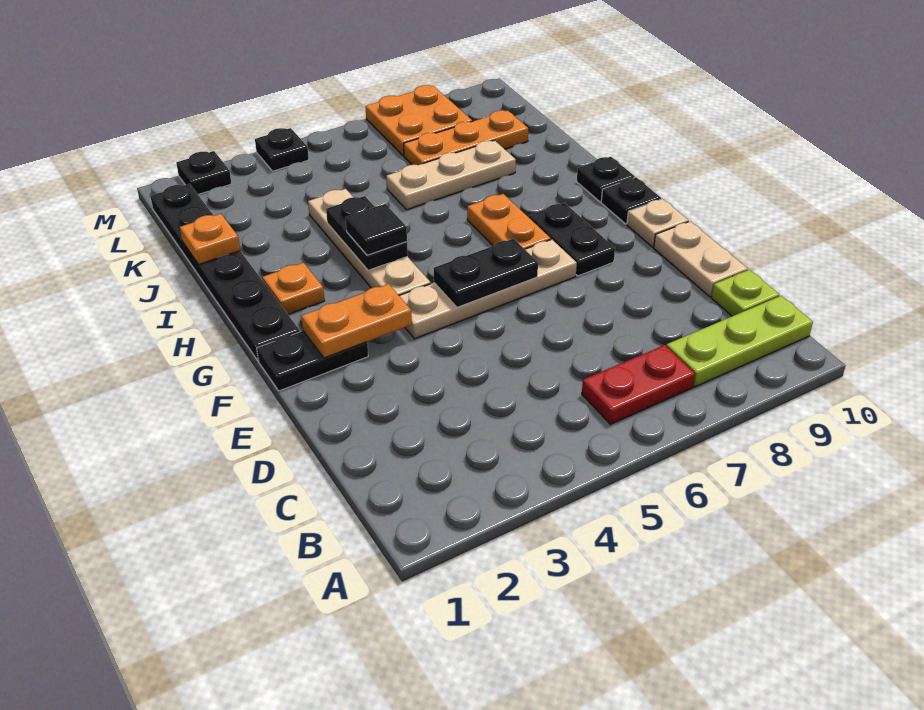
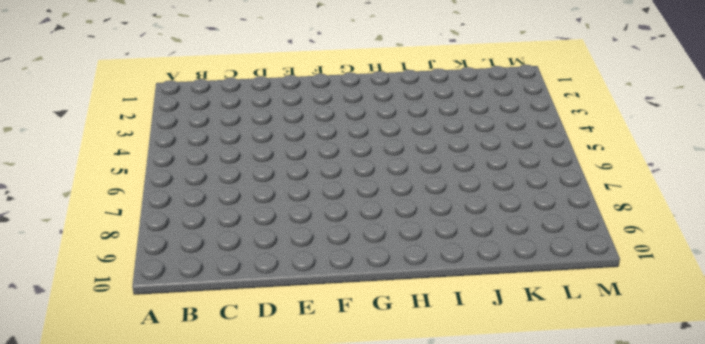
none -> red plate B6:B7 level 1
none -> lime plate B8:B10 level 1
none -> lime plate C10 level 1

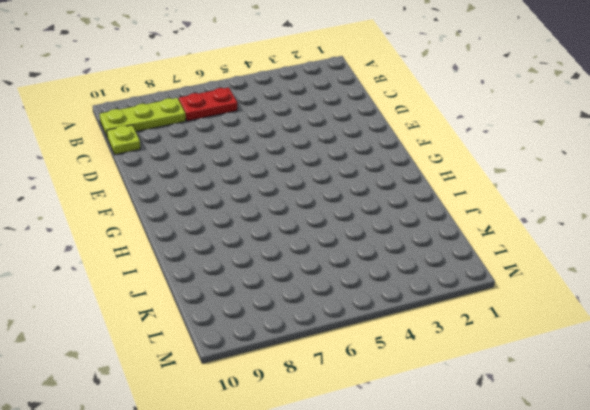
none -> tan plate D10:E10 level 1
none -> black plate F1:F2 level 1
none -> tan plate F4:F7 level 1

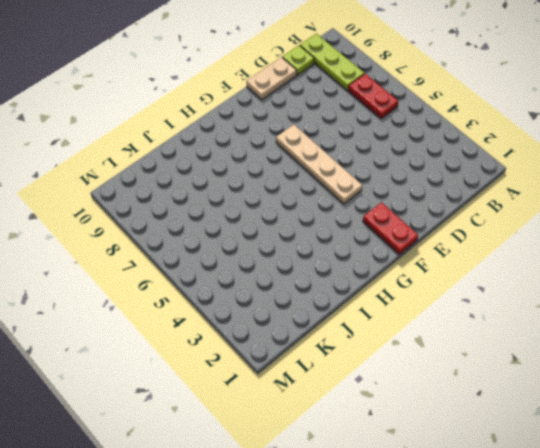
red plate F1:F2 level 1 -> black plate F1:F2 level 1
none -> black plate F8:G8 level 1
none -> tan plate F10 level 1
none -> black plate G1:L1 level 1

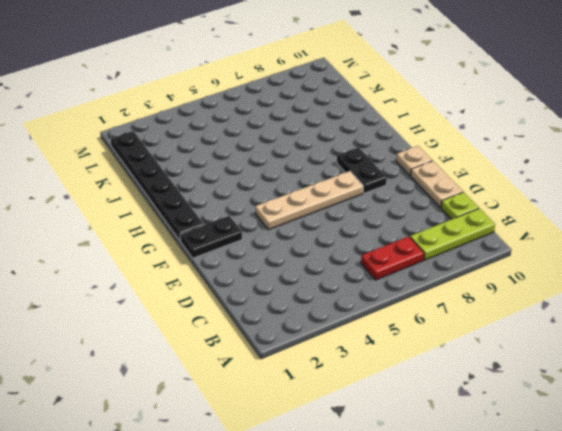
none -> tan plate G4:J4 level 1
none -> orange plate G7:H7 level 1
none -> black plate G10 level 1

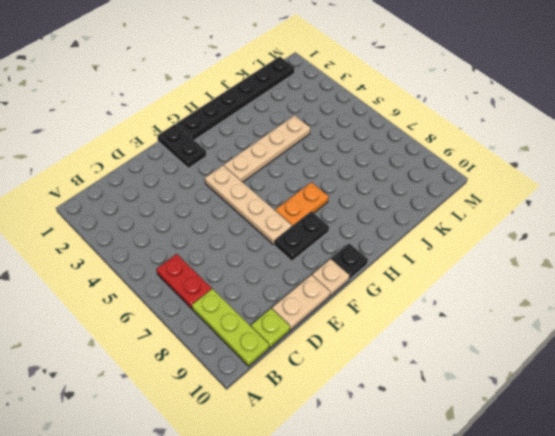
none -> orange plate H2 level 1
none -> black plate H10 level 1
none -> tan plate J6:J8 level 1

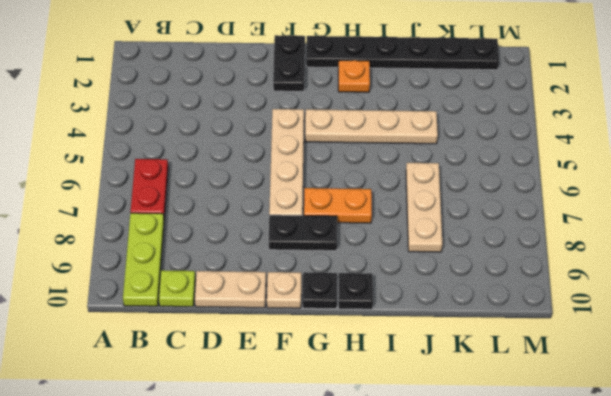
none -> orange plate K7:K9 level 1
none -> orange plate L7:M8 level 1
none -> black plate M2 level 1

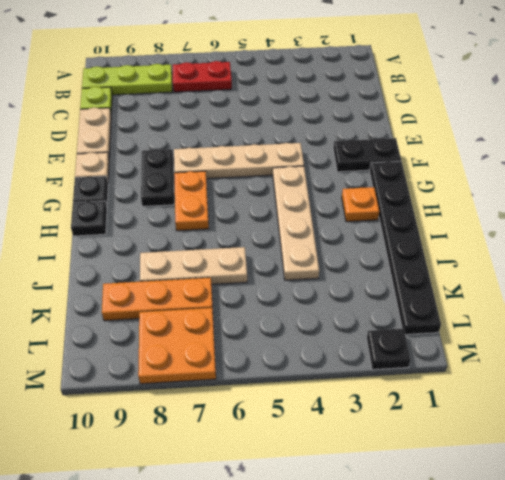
none -> black plate M4 level 1
none -> orange plate F2:F3 level 2
none -> black plate F5:F6 level 2

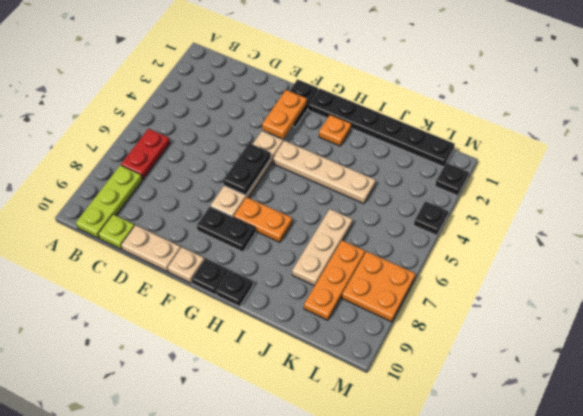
none -> black plate H4:I4 level 2
none -> orange plate J1 level 2
none -> black tile H4 level 3

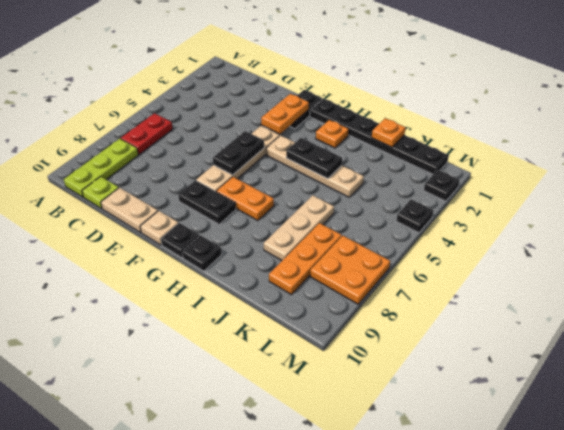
none -> black tile H4 level 3

